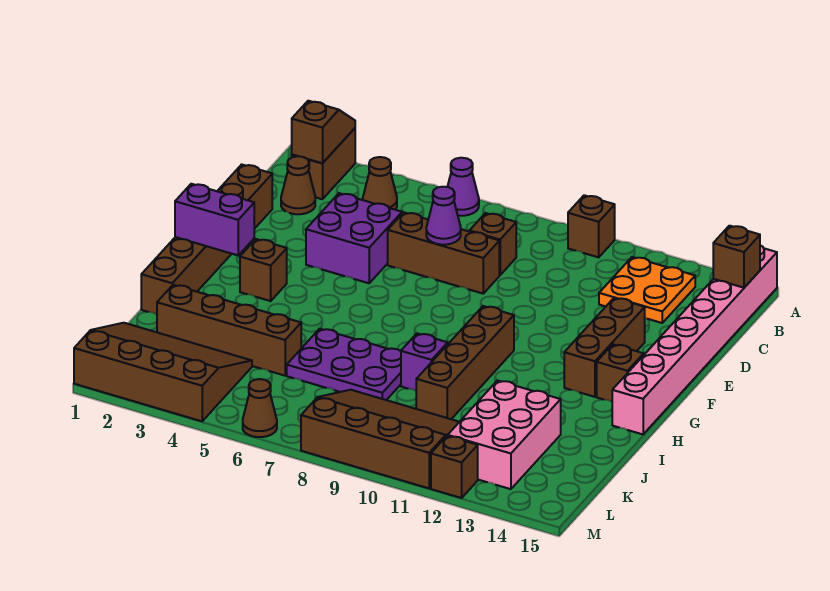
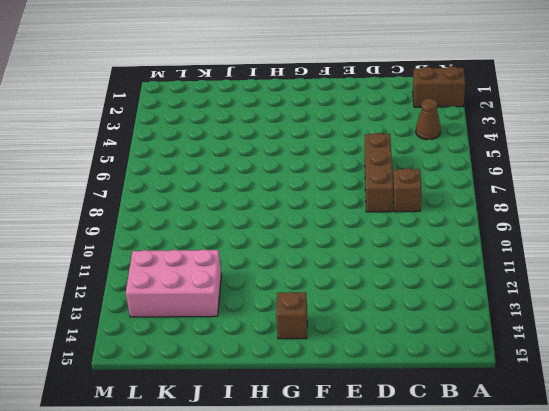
none -> purple cone A6 level 1
none -> brown brick A10 level 1
none -> pink brick A15:H15 level 1

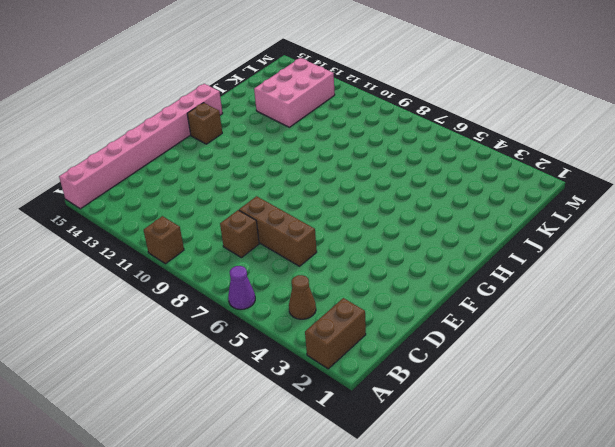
none -> orange plate B12:C13 level 1
none -> brown cone C2 level 1
none -> brown brick D1:I1 level 1

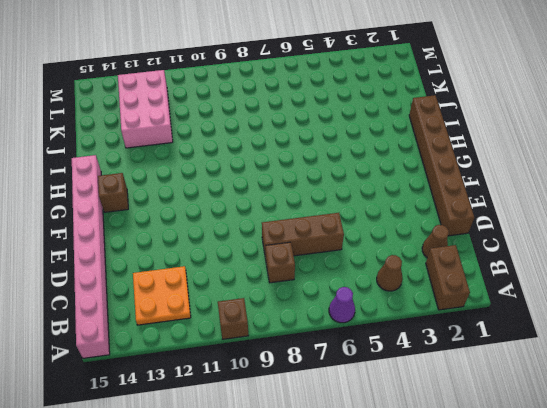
none -> purple brick D4:E5 level 1
none -> brown brick E13:G13 level 1
none -> brown brick G3 level 1

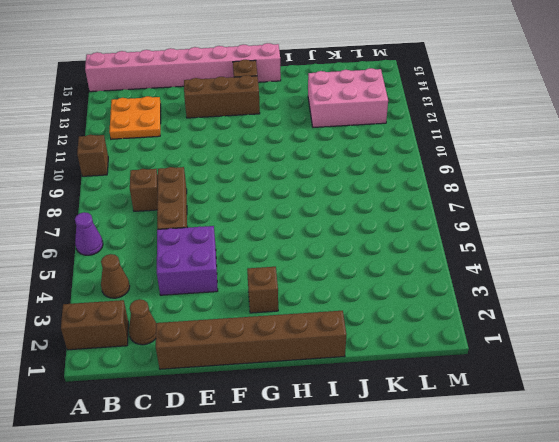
none -> brown brick G10:J10 level 1
none -> purple plate I6:J8 level 1
none -> purple brick I9 level 1

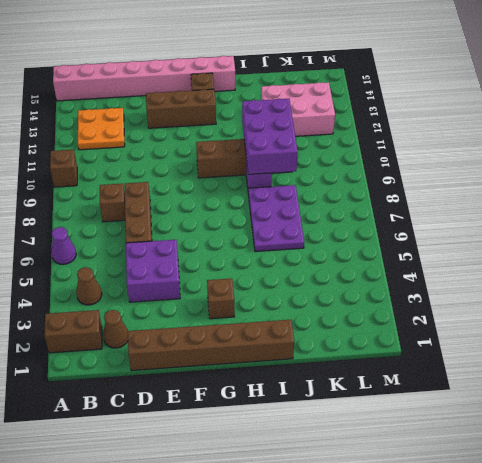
purple brick I9:J11 level 2 -> none
none -> brown brick J2:J5 level 1
none -> brown slope K1:M4 level 1 top M
none -> brown slope K8:M11 level 1 top M

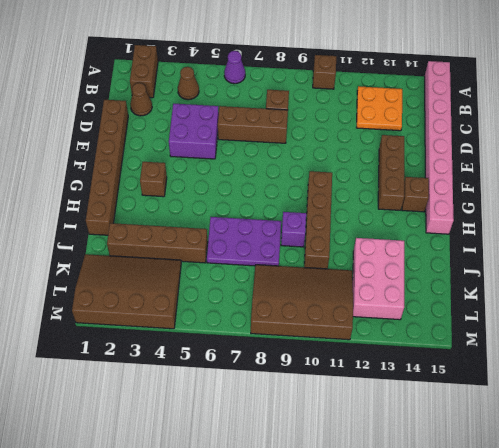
none -> brown cone M6 level 1
none -> brown brick M12 level 1
none -> brown slope A2:B2 level 2 top B

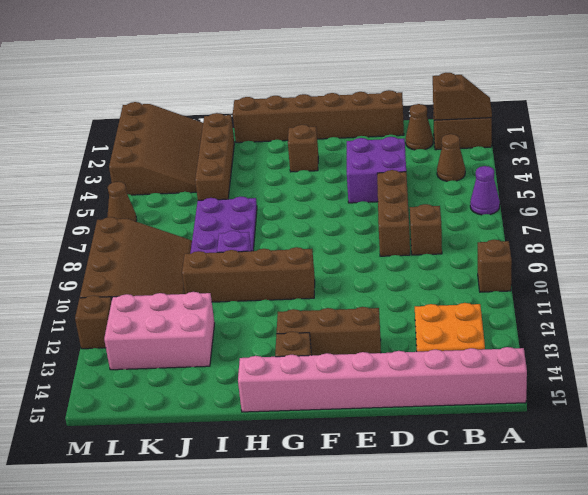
none -> brown brick B15 level 2
none -> purple cone D7 level 2
none -> purple brick G1:G2 level 2

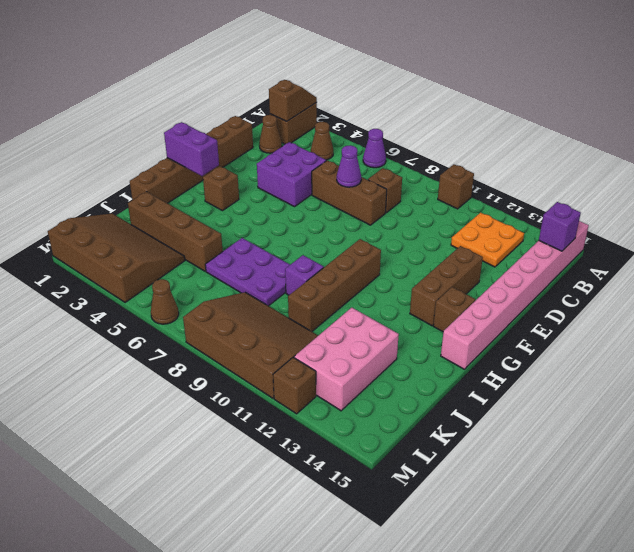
purple brick B15 level 2 -> brown brick B15 level 2

